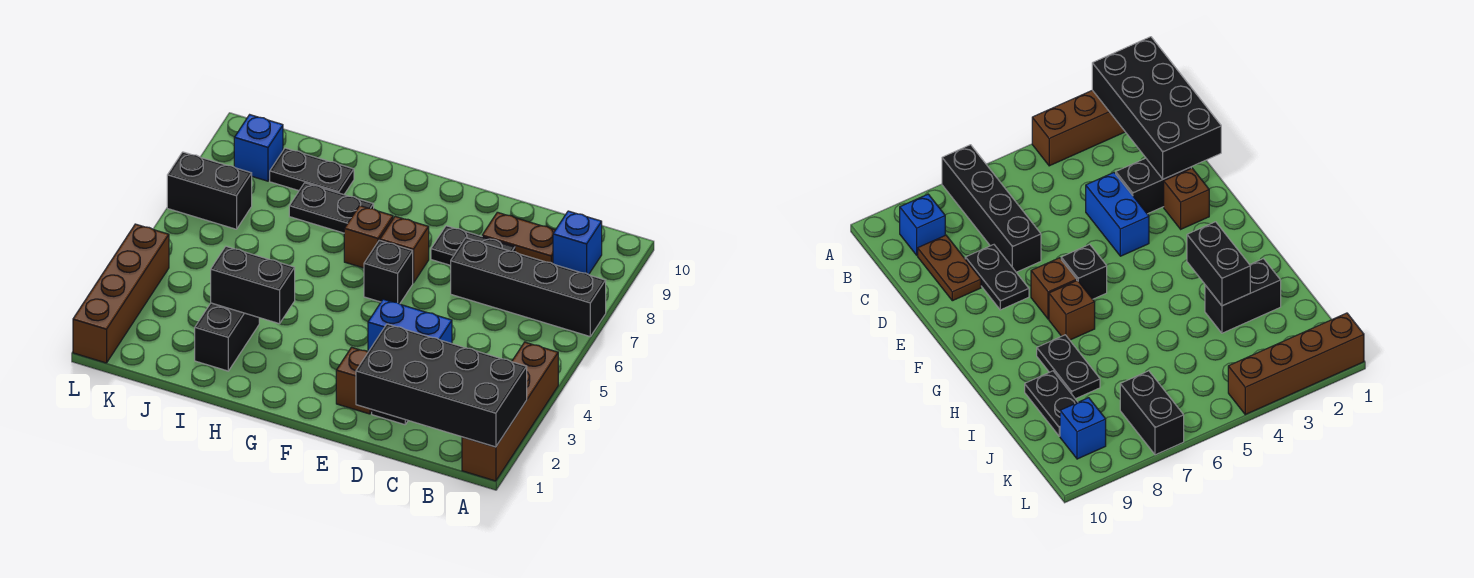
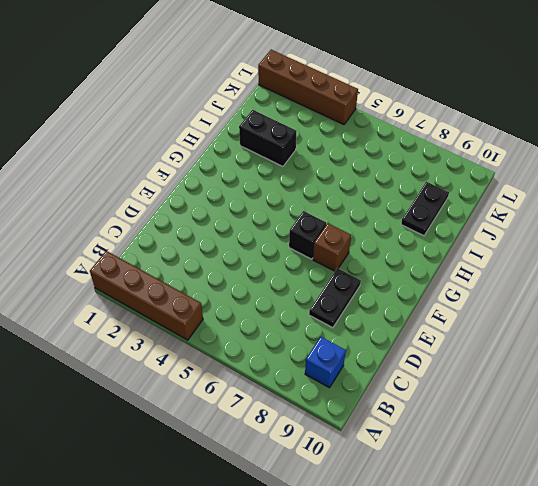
none -> black brick A7:D7 level 1
none -> brown plate C9:D9 level 1
none -> black brick D2:D3 level 1

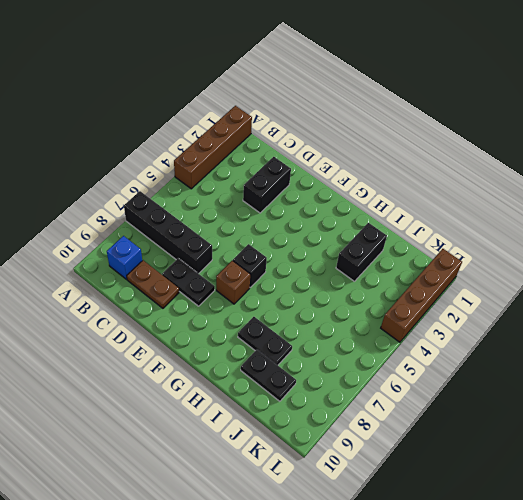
none -> blue brick D4:E4 level 1
none -> brown brick E2 level 1
none -> brown brick G7 level 1

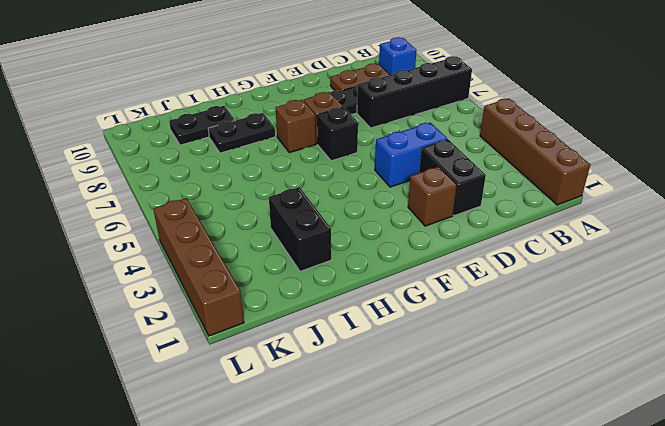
none -> black brick K7:L7 level 1
none -> blue brick K9 level 1
none -> black brick A1:D2 level 2

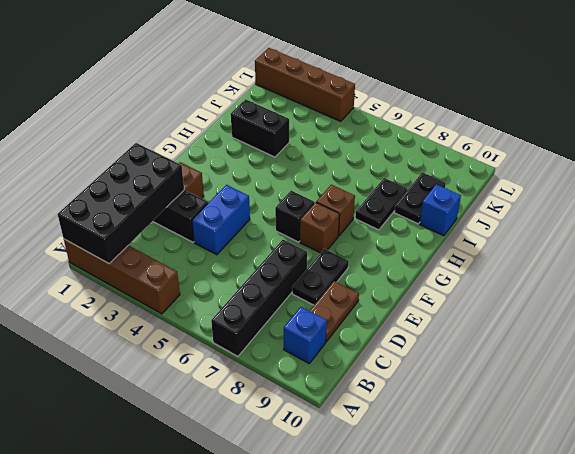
blue brick I10 level 1 -> blue brick K9 level 1
none -> black brick K7:L7 level 1
none -> black brick H3:I3 level 2

